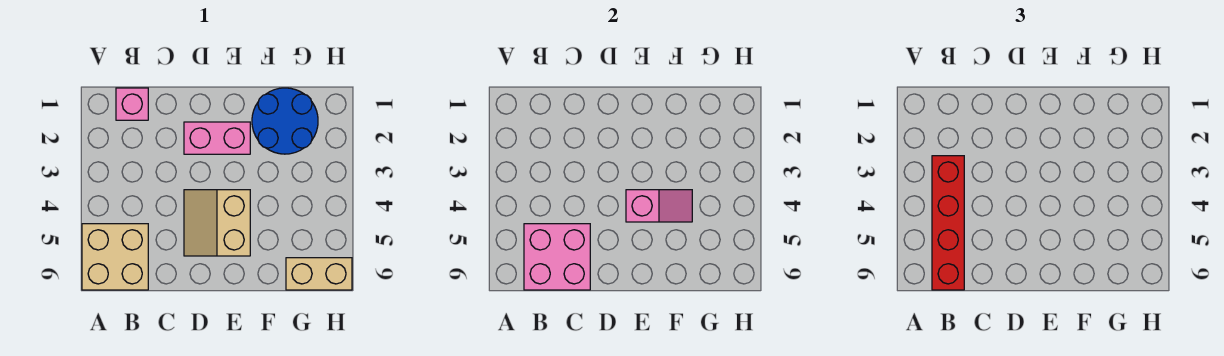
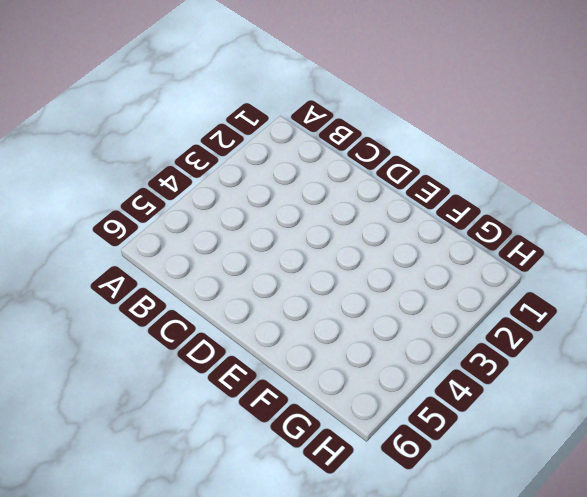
none -> tan brick A5:B6 level 1
none -> pink brick B1 level 1

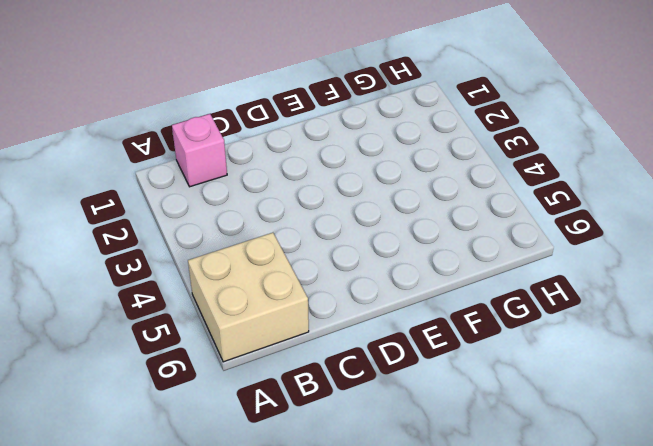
none -> pink brick D2:E2 level 1
none -> tan slope D4:E5 level 1 top E

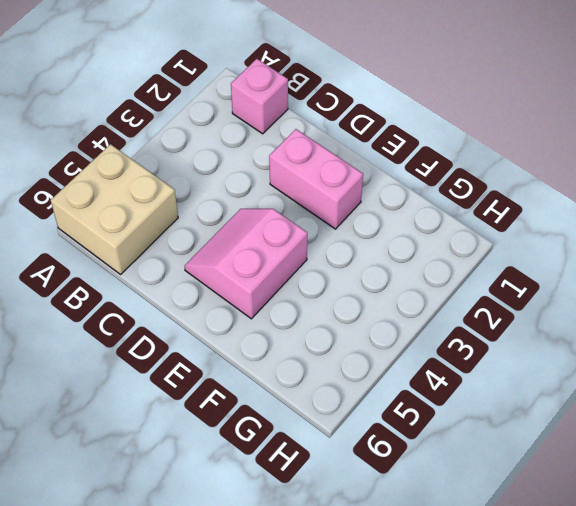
pink slope D4:E5 level 1 top E -> tan slope D4:E5 level 1 top E
none -> blue round brick F1:G2 level 1
none -> tan brick G6:H6 level 1

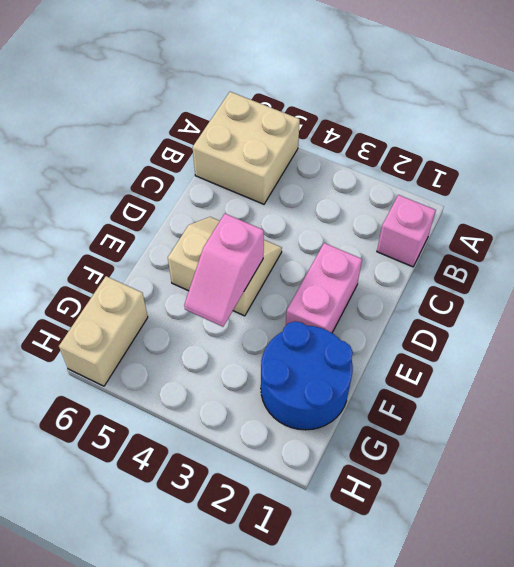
none -> pink brick B5:C6 level 2
none -> red brick B3:B6 level 3

